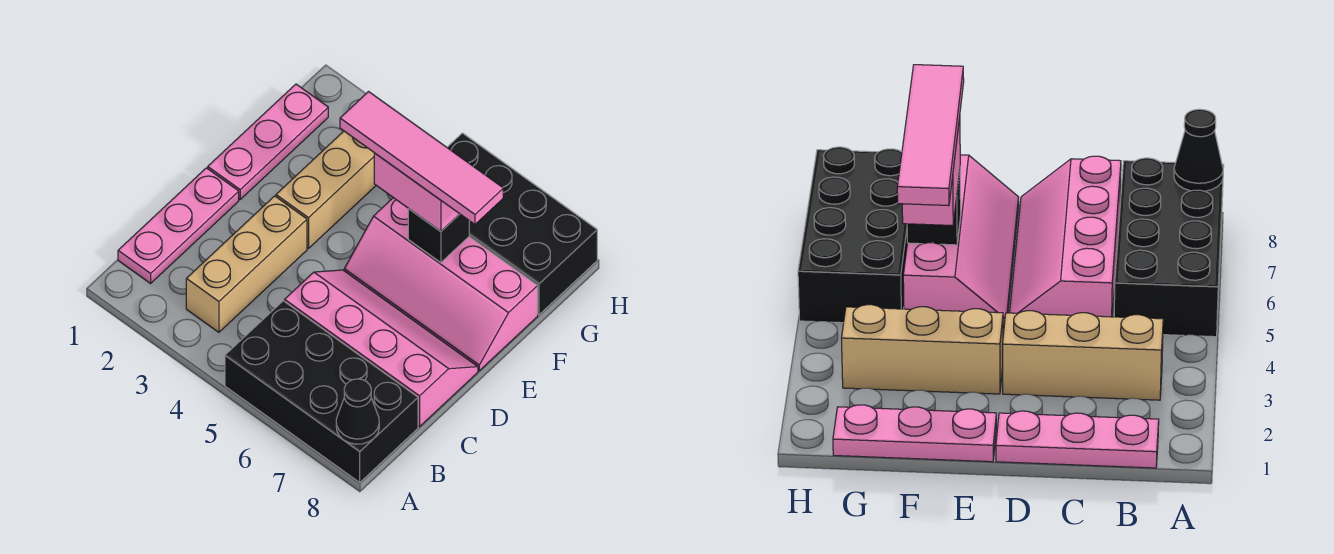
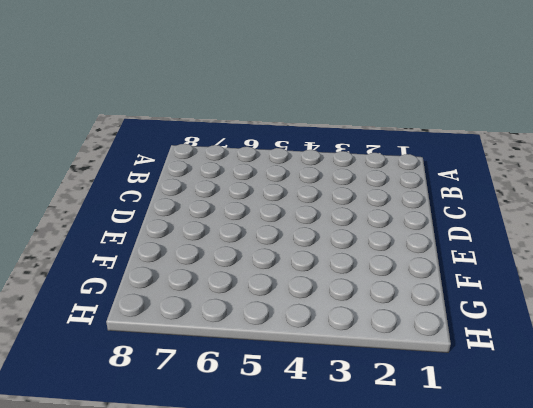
none -> black brick A5:B8 level 1
none -> pink plate B1:D1 level 1
none -> tan brick B3:D3 level 1

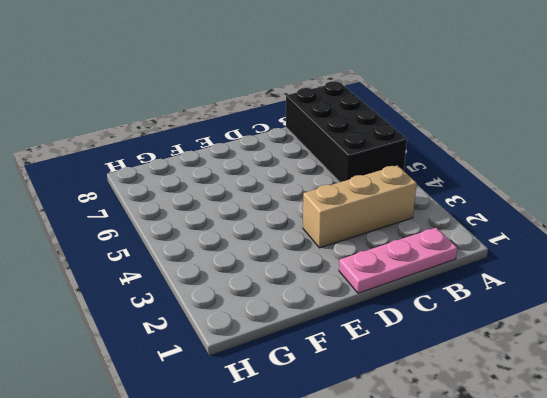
none -> pink slope C5:D8 level 1 top C
none -> pink plate E1:G1 level 1
none -> tan brick E3:G3 level 1

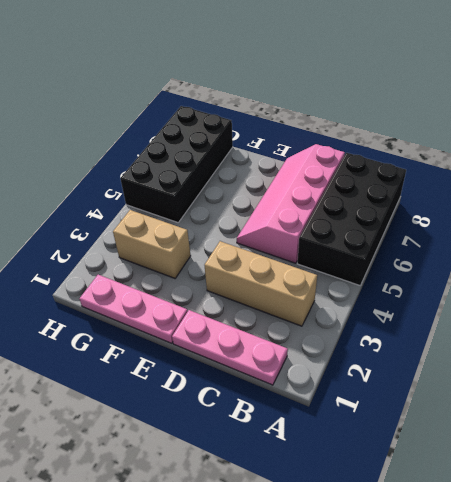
tan brick F3:G3 level 1 -> tan brick E3:G3 level 1
none -> pink slope E5:F8 level 1 top F
none -> black cone A8 level 2
none -> black brick F6 level 2

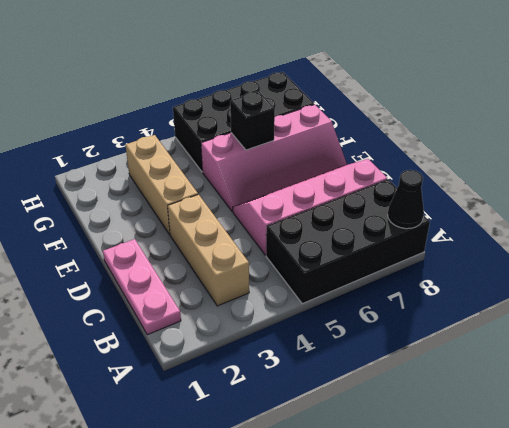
none -> pink plate E1:G1 level 1
none -> pink brick F5:F6 level 3
none -> pink tile F4:F7 level 4

